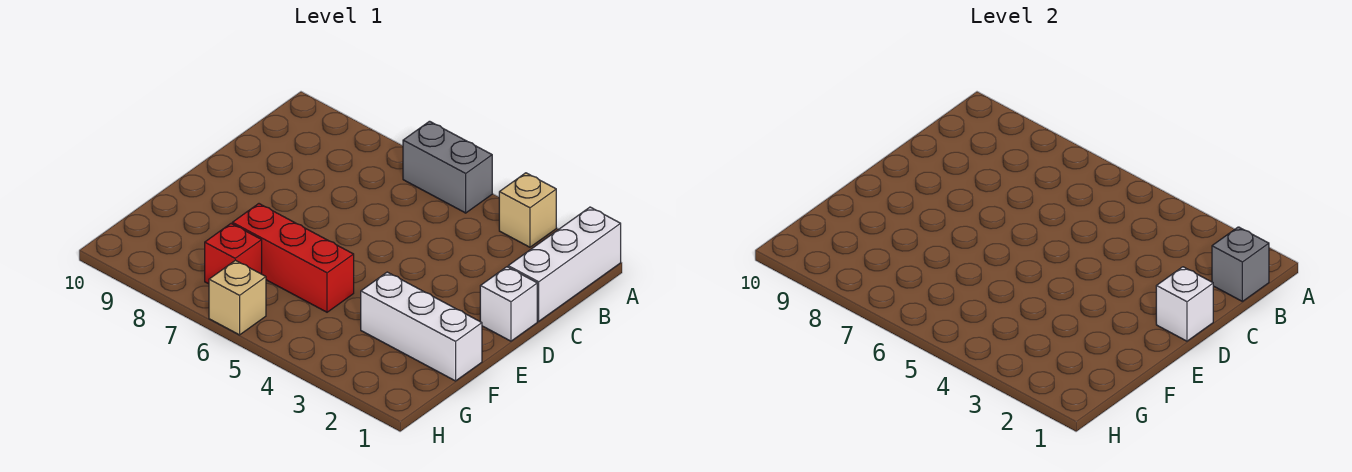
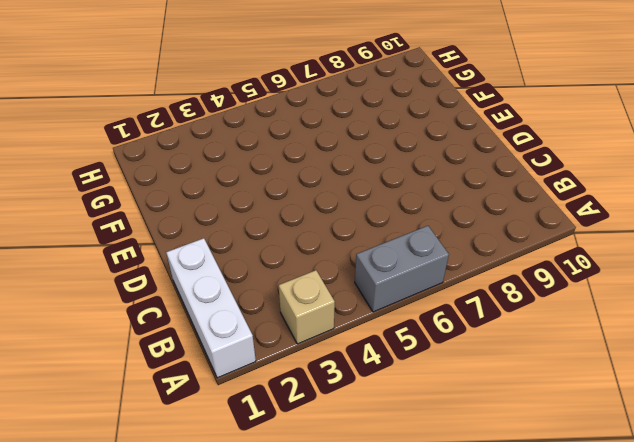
none -> white brick D1 level 1
none -> white brick F1:F3 level 1

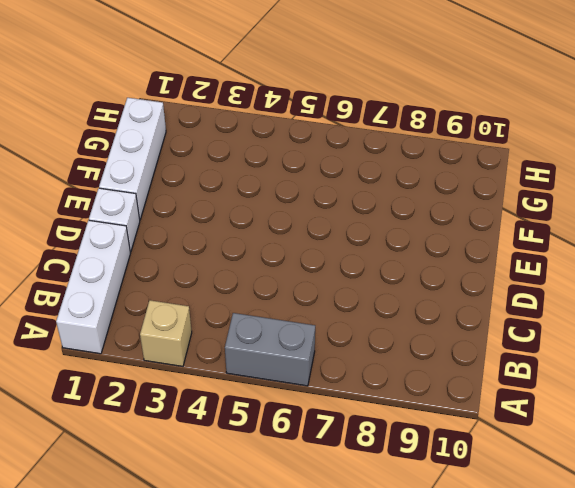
white brick E1:G1 level 1 -> white brick F1:F3 level 1
none -> red brick F5:F7 level 1
none -> red brick G7 level 1

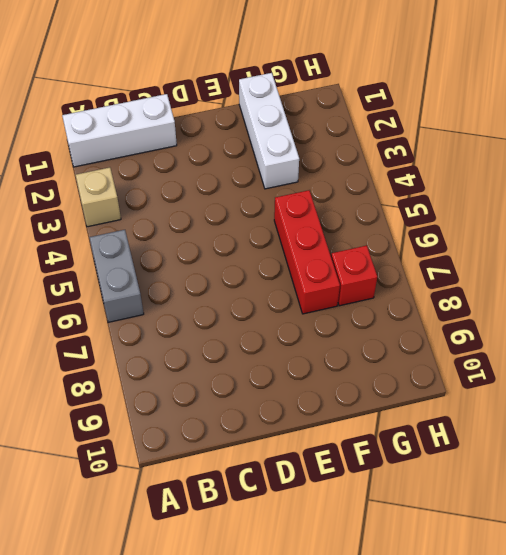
none -> white brick D1 level 1
none -> tan brick H6 level 1

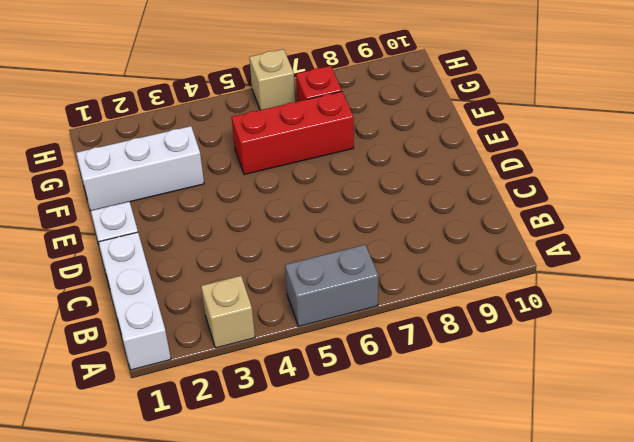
none -> grey brick B1 level 2
none -> white brick D1 level 2

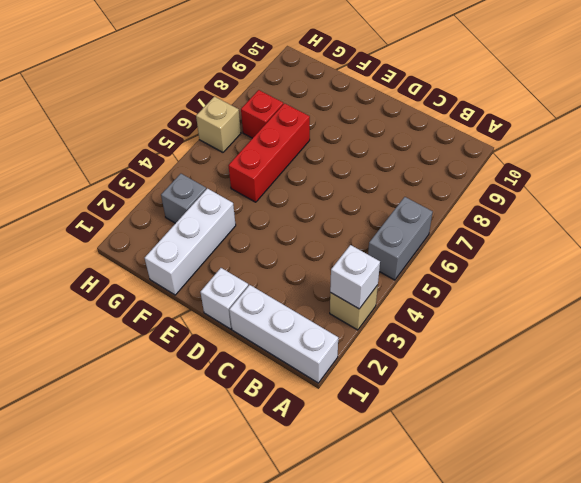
white brick A3 level 2 -> white brick D1 level 2
grey brick G3 level 1 -> grey brick B1 level 2

